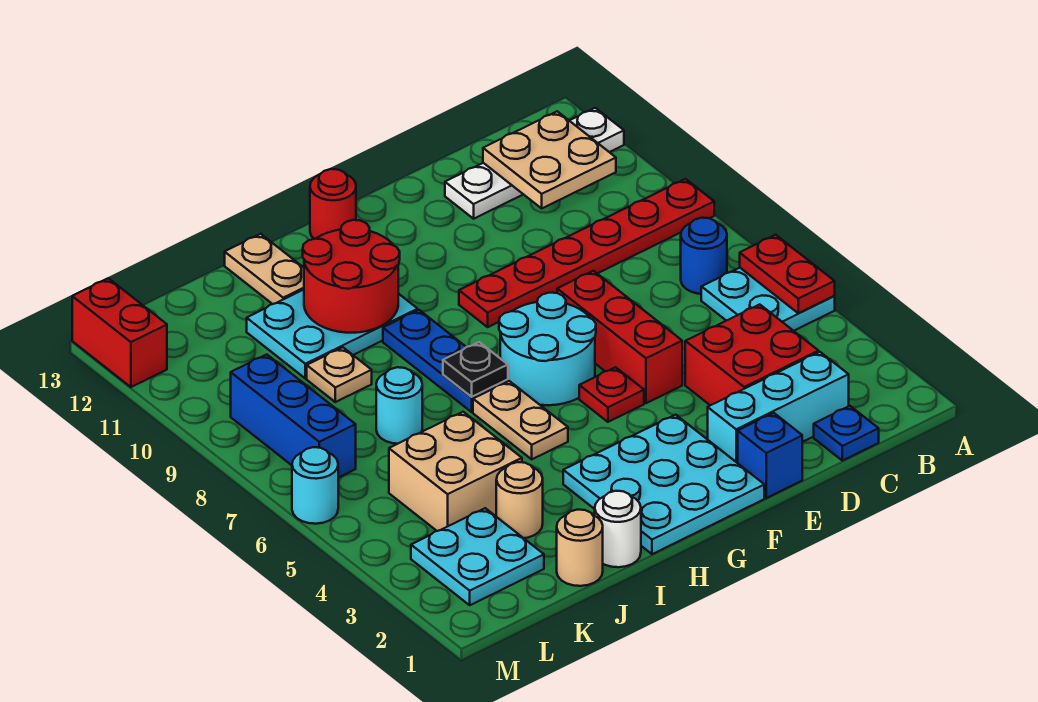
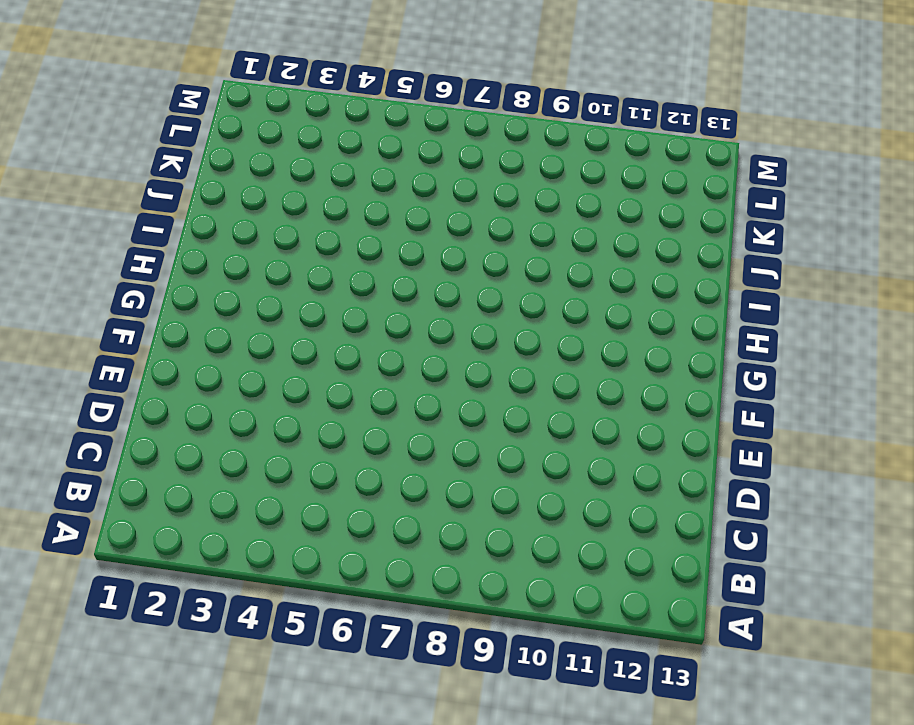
none -> cyan plate A5:B6 level 1
none -> red plate A9:F9 level 1
none -> white plate A12:D12 level 1
none -> blue round brick B7 level 1

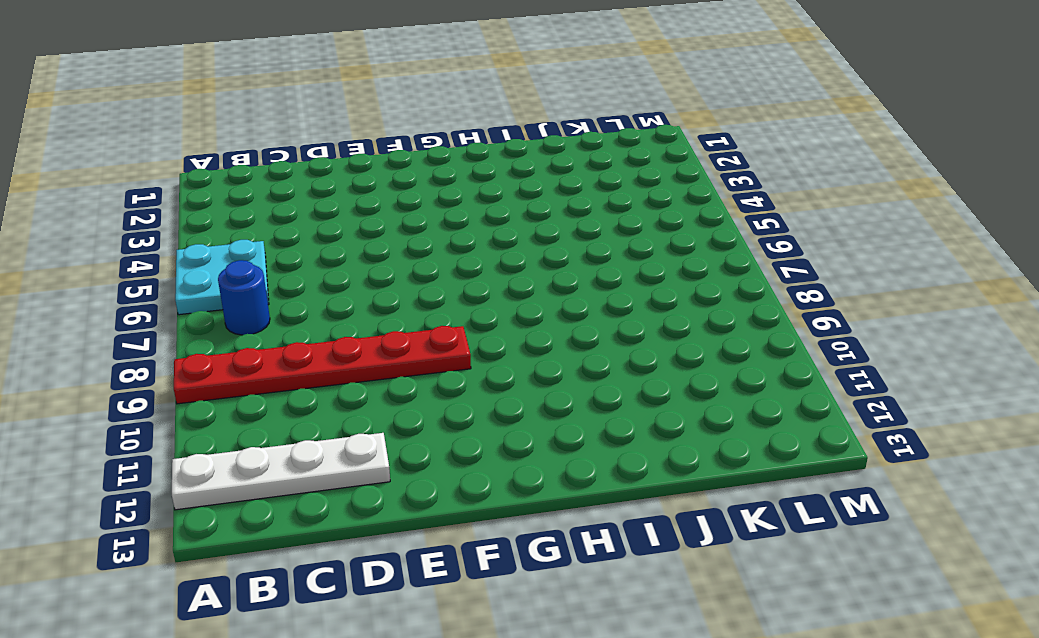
none -> blue plate C1 level 1
none -> cyan brick C2:E2 level 1
none -> red brick C3:D4 level 1
none -> blue brick E1 level 1

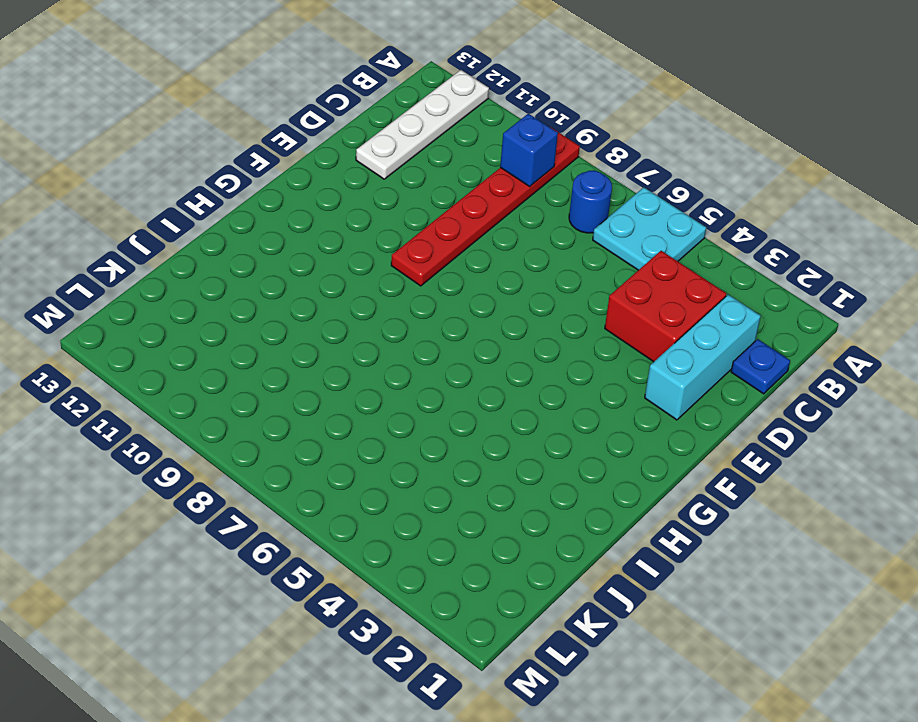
blue brick B9 level 2 -> blue brick E1 level 1
none -> red brick E5:E7 level 1
none -> cyan plate F1:H3 level 1
none -> red plate F5 level 1
none -> cyan round brick F6:G7 level 1

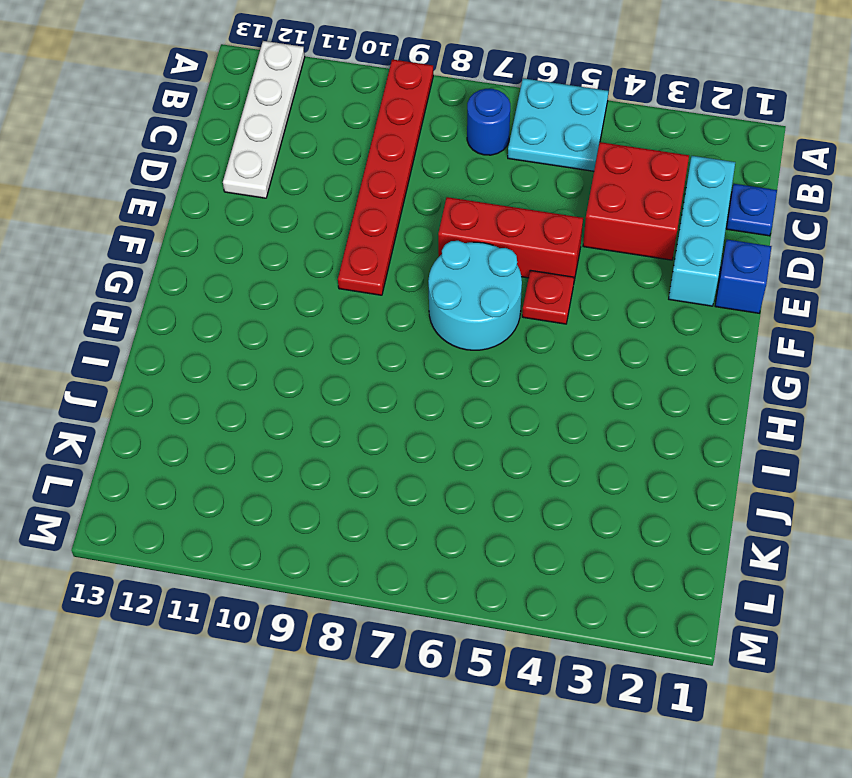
none -> cyan plate F1:H3 level 1
none -> red round brick G13 level 1
none -> tan plate H5:H6 level 1
none -> blue plate H7:H9 level 1

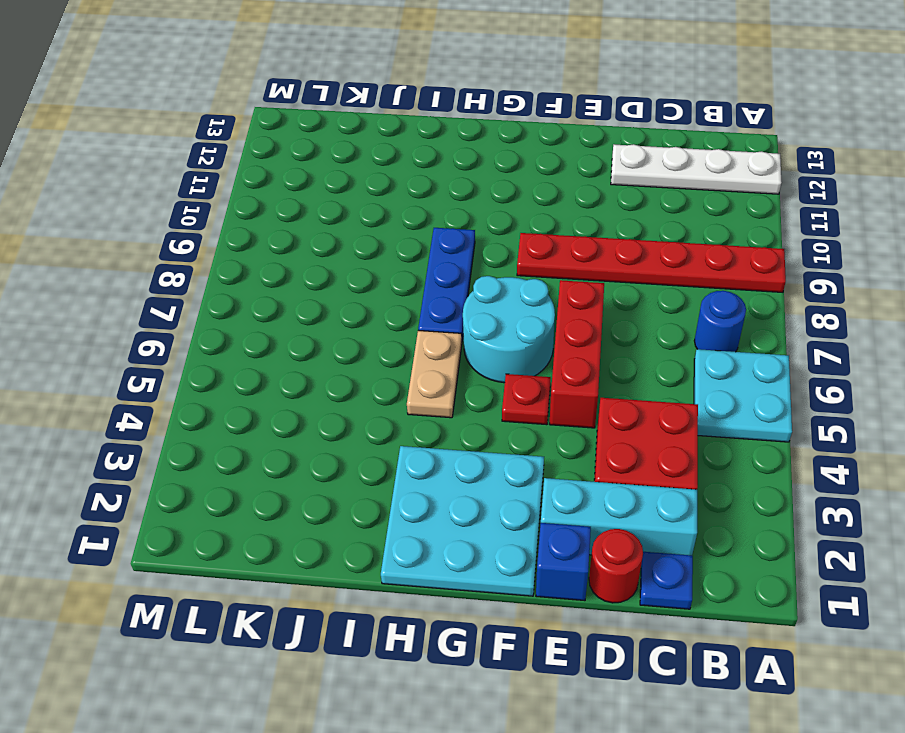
red round brick D1 level 1 -> red round brick G13 level 1
none -> cyan plate H10:J11 level 1
none -> white round brick I1 level 1
none -> tan plate I12:I13 level 1
none -> tan round brick J1 level 1

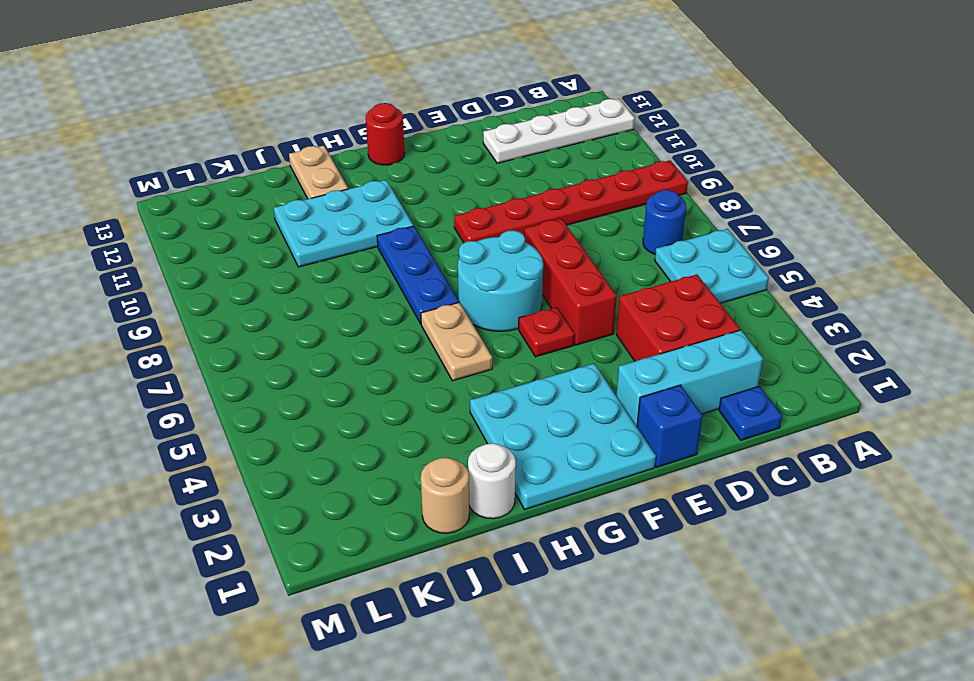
none -> tan round brick J3 level 1
none -> tan brick J4:K5 level 1
none -> cyan round brick J7 level 1
none -> tan plate J9 level 1

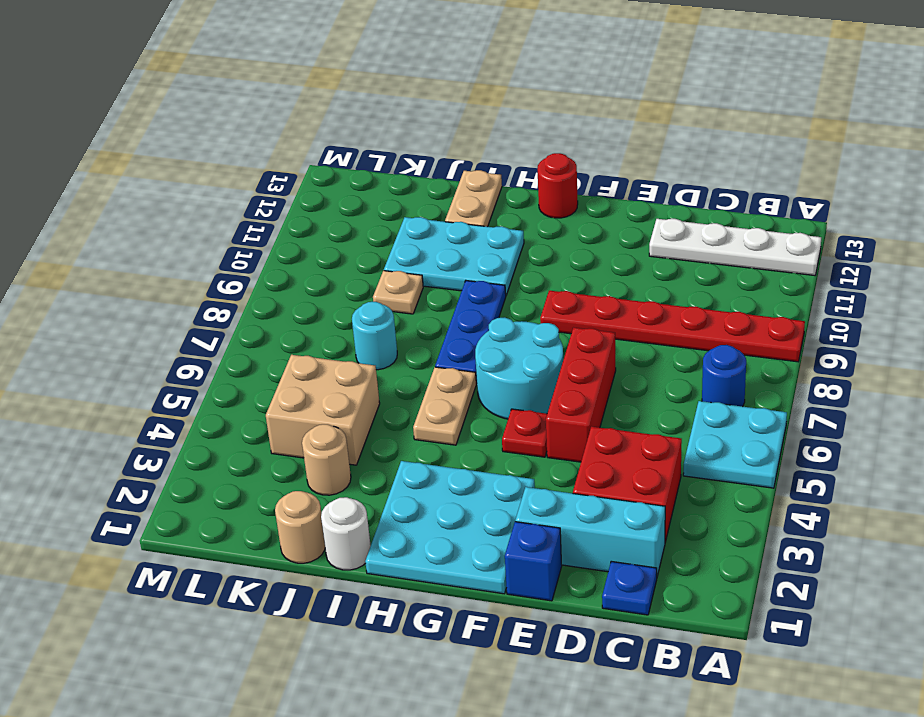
none -> cyan plate K2:L3 level 1
none -> blue brick L7:L9 level 1
none -> cyan round brick M6 level 1
none -> red brick M12:M13 level 1

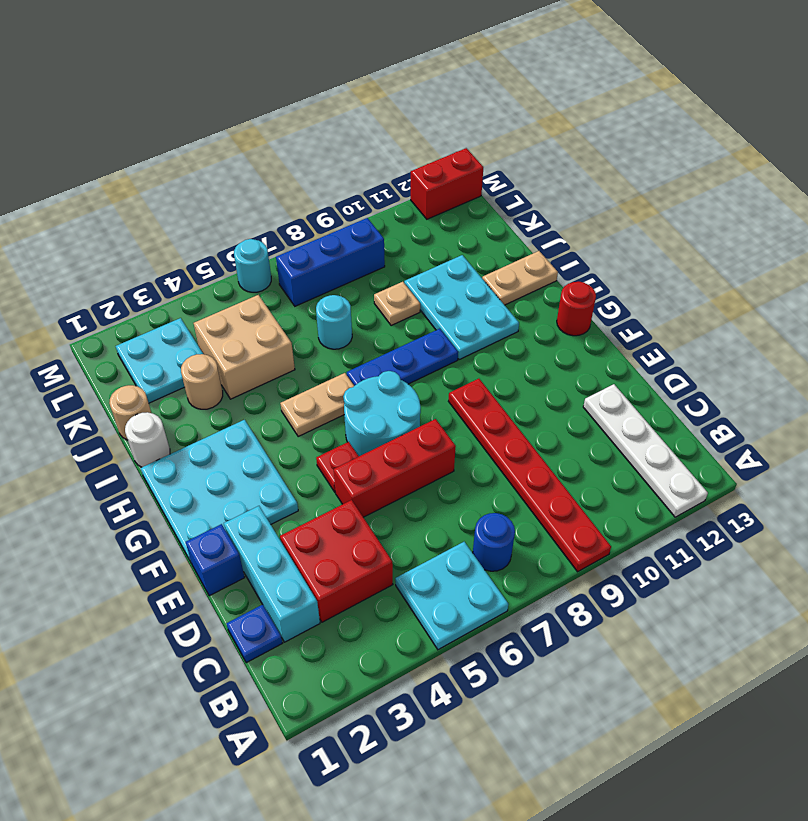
none -> red plate A5:A6 level 2
none -> tan plate B11:C12 level 2
none -> black plate H7 level 2
none -> red round brick H10:I11 level 2

